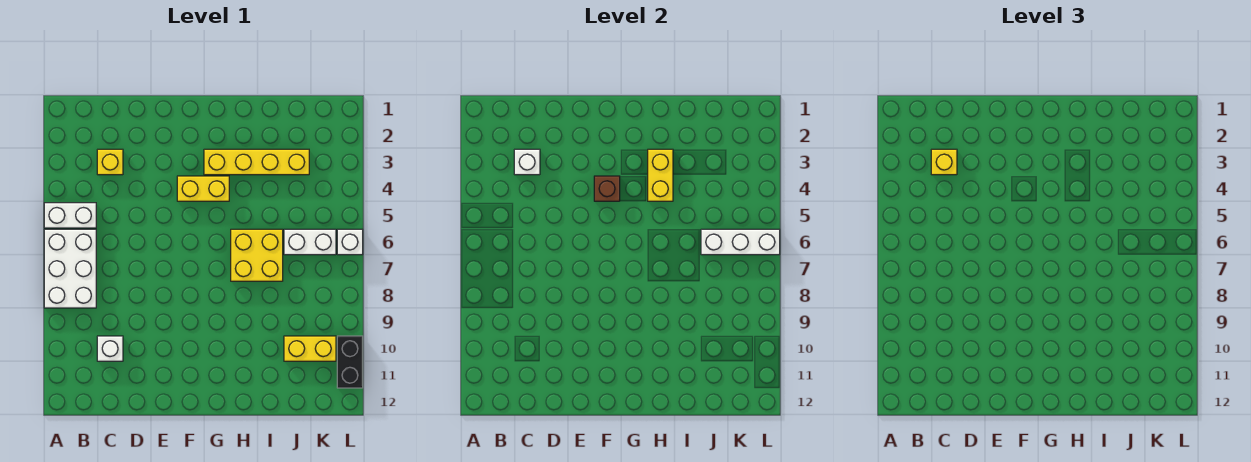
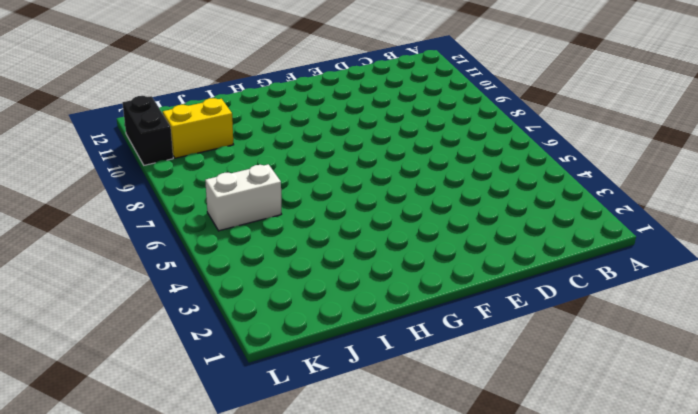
none -> white brick A5:B5 level 1
none -> white brick A6:B8 level 1
none -> yellow brick C3 level 1

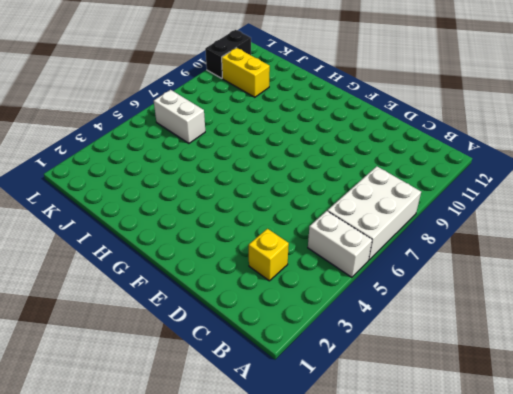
none -> white brick C10 level 1
none -> yellow brick F4:G4 level 1
none -> yellow brick G3:J3 level 1

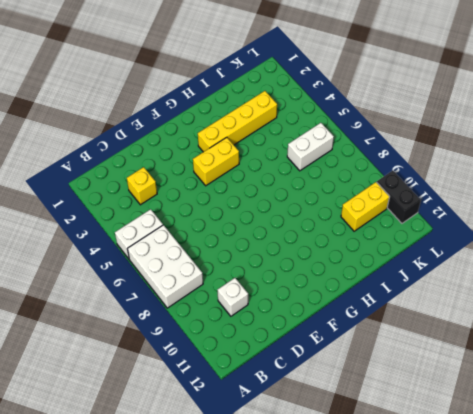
none -> yellow brick H6:I7 level 1
none -> white brick L6 level 1
none -> white brick C3 level 2

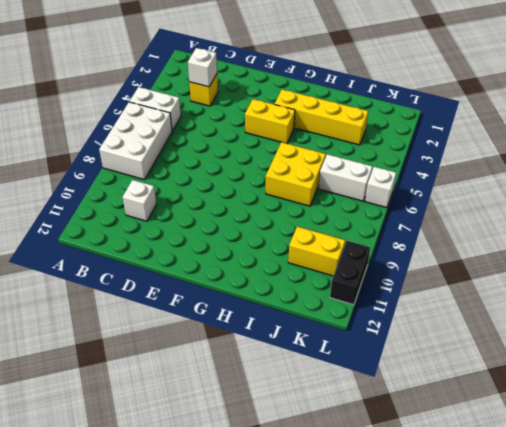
none -> brown brick F4 level 2
none -> yellow brick H3:H4 level 2
none -> white brick J6:L6 level 2

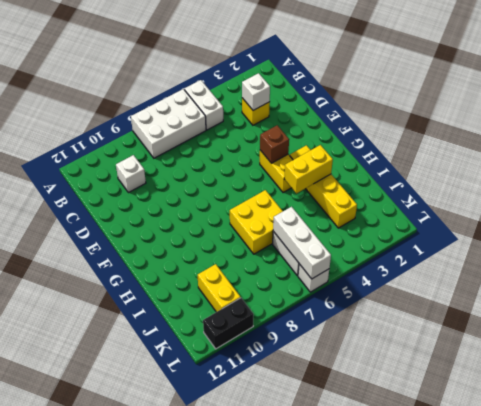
none -> yellow brick C3 level 3

